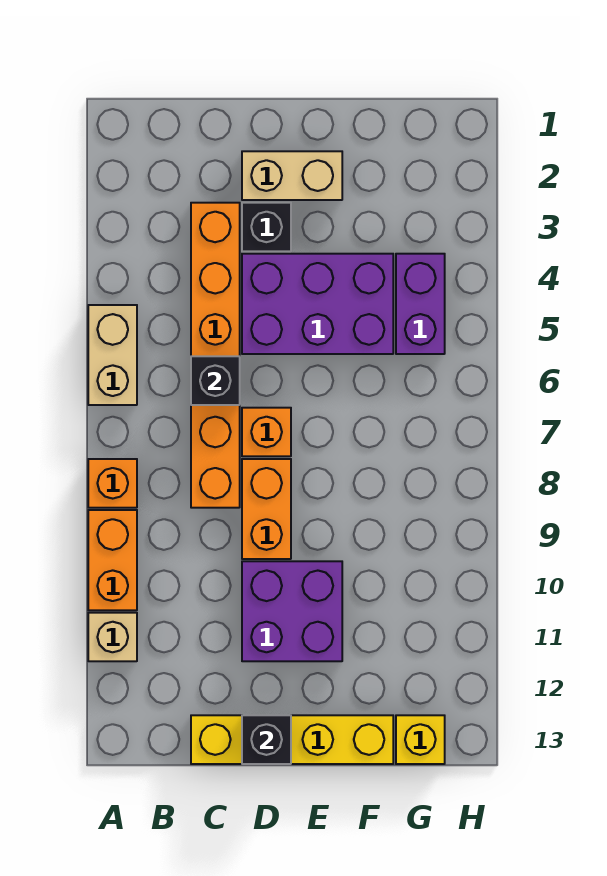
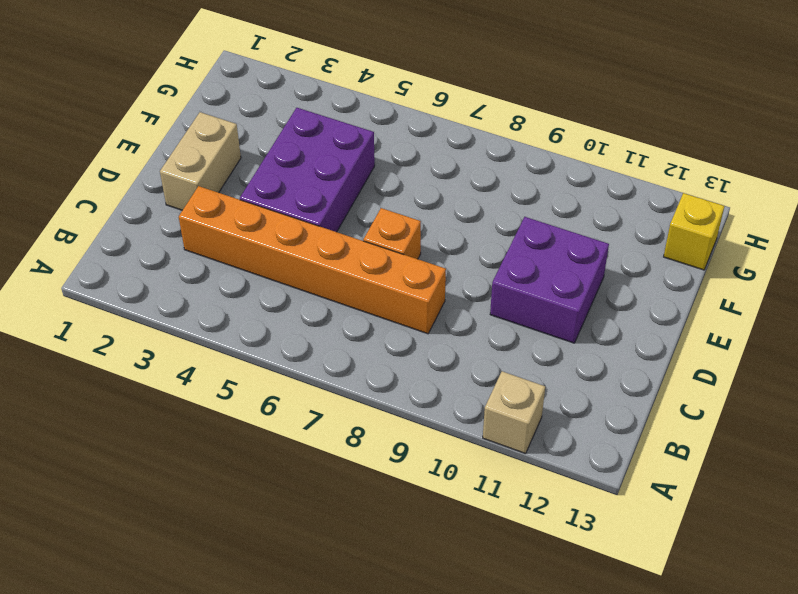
none -> tan brick A5:A6 level 1
none -> orange brick A8 level 1
none -> orange brick A9:A10 level 1

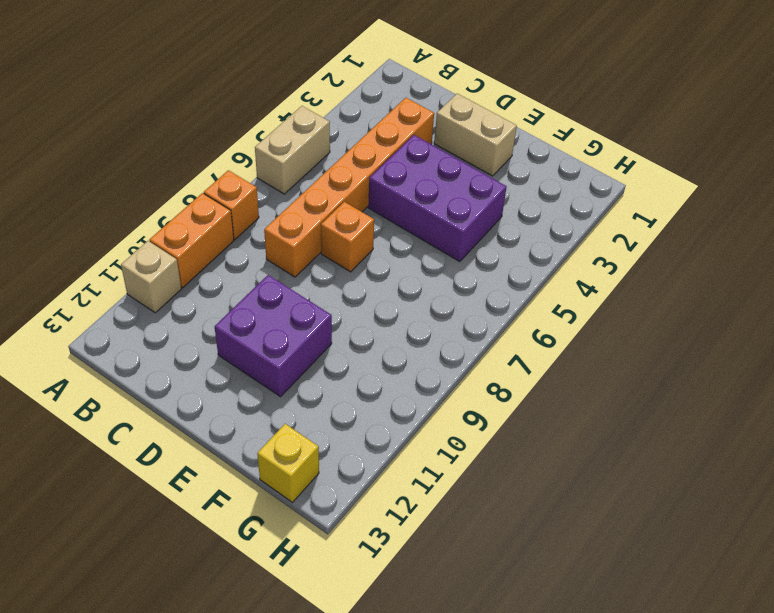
none -> yellow brick C13:F13 level 1
none -> black brick D3 level 1
none -> orange brick D8:D9 level 1

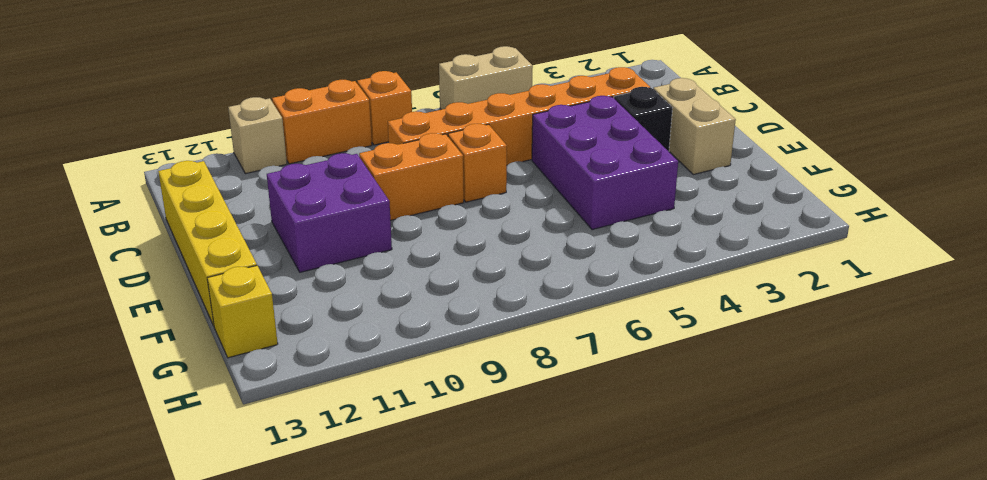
none -> purple brick G4:G5 level 1
none -> black brick C6 level 2
none -> black brick D13 level 2

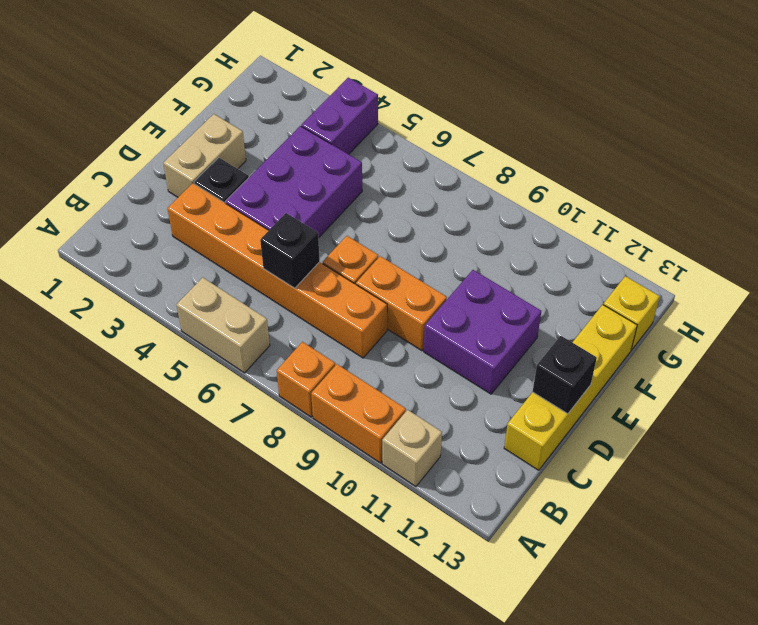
purple brick G4:H4 level 1 -> purple brick G4:G5 level 1

